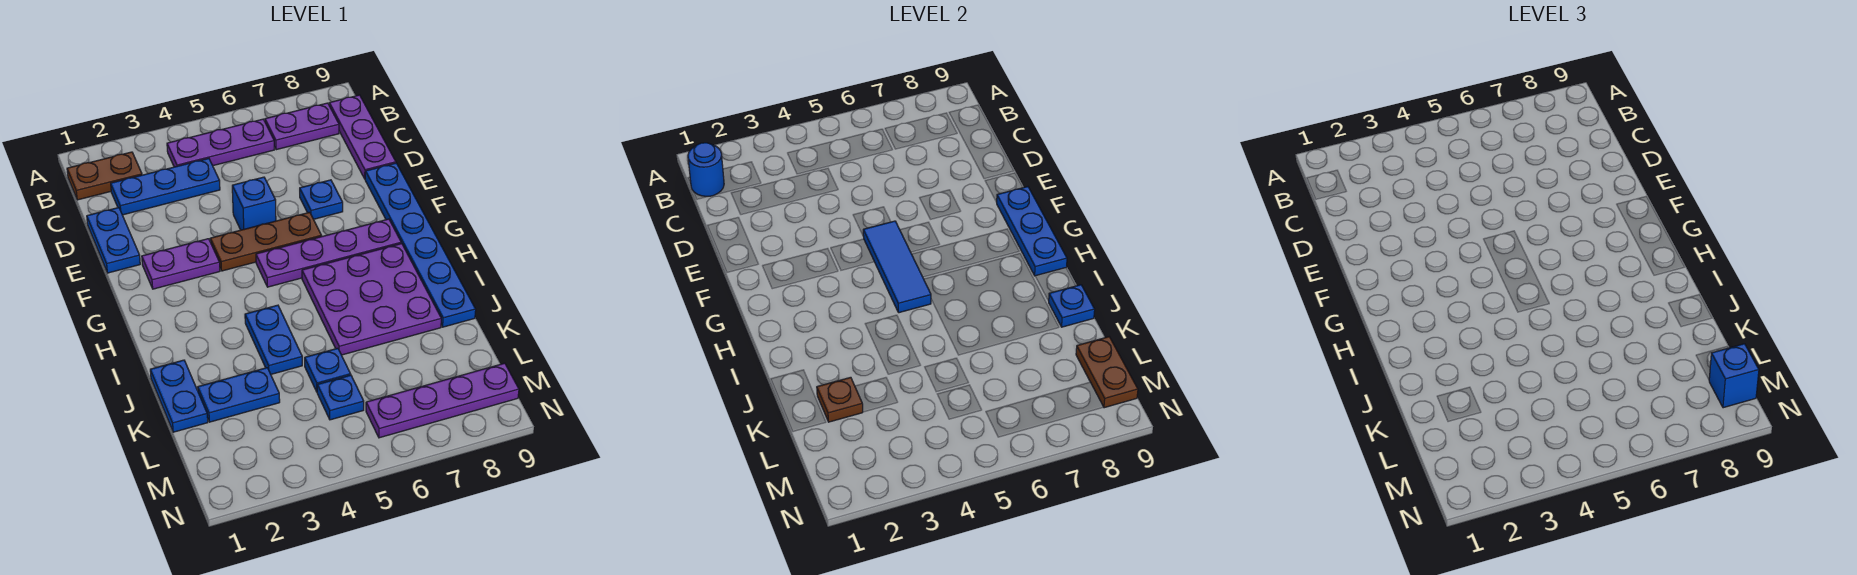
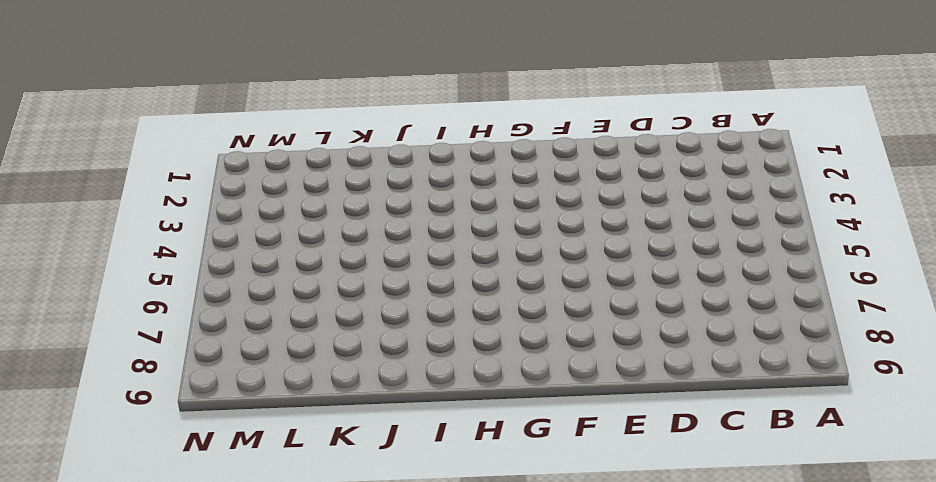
none -> brown plate B1:B2 level 1
none -> purple plate B4:B6 level 1
none -> purple plate B7:B8 level 1

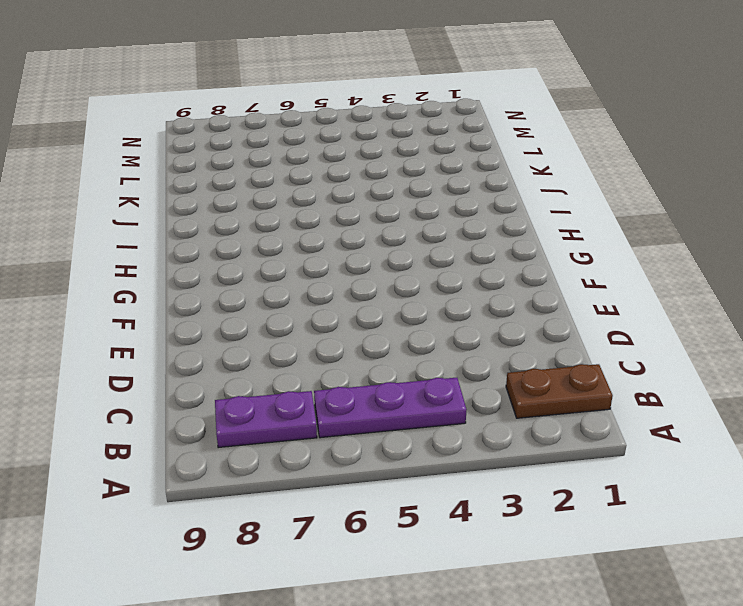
none -> purple plate B9:D9 level 1
none -> blue plate C2:C4 level 1
none -> blue plate D1:E1 level 1

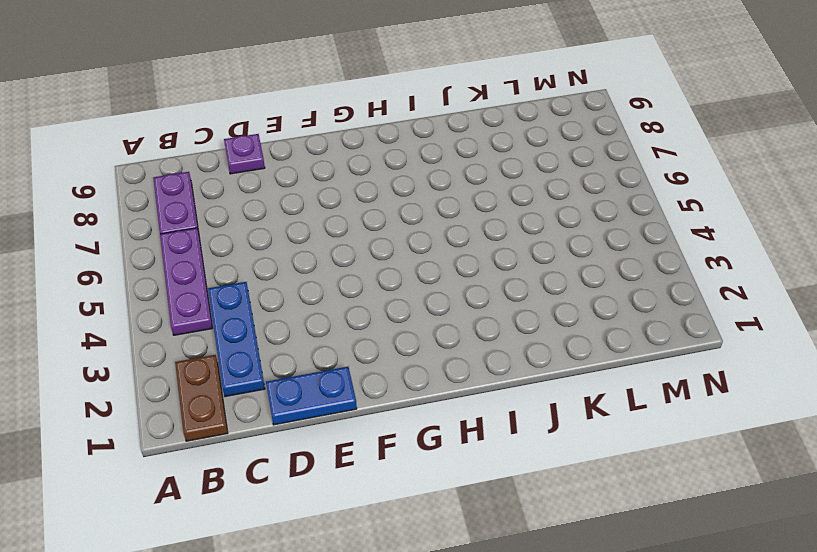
purple plate D9 level 1 -> purple plate B9:D9 level 1
none -> blue brick E5 level 1
none -> blue plate E7 level 1
none -> blue plate E9:J9 level 1

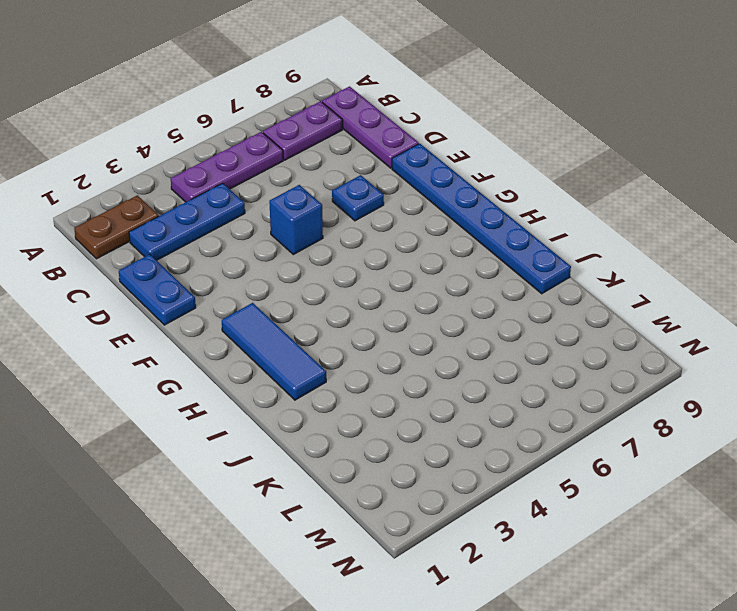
blue tile G2:I2 level 1 -> blue tile F5:H5 level 2
none -> purple plate F2:F3 level 1
none -> brown plate F4:F6 level 1
none -> purple plate G5:G8 level 1

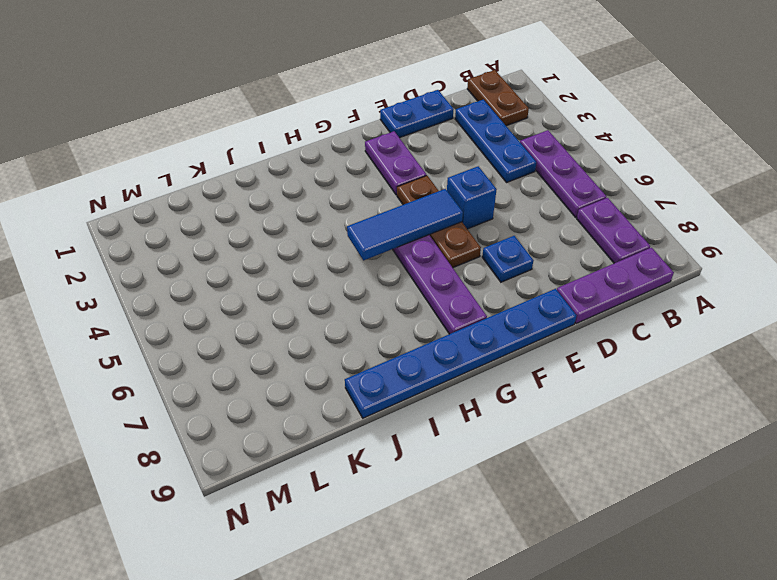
none -> purple plate H6:J8 level 1
none -> blue plate I4:J4 level 1
none -> blue plate J1:K1 level 1

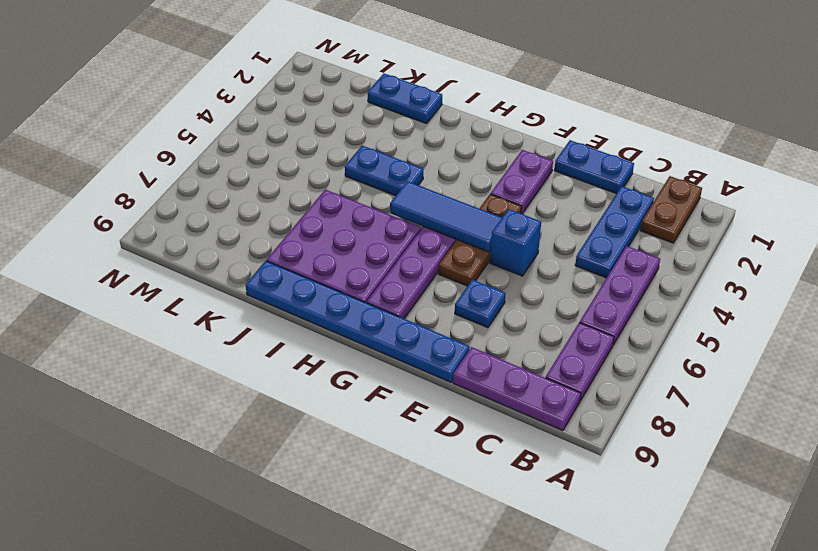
none -> blue plate K2:K3 level 1
none -> blue plate K5 level 1
none -> blue plate L5 level 1

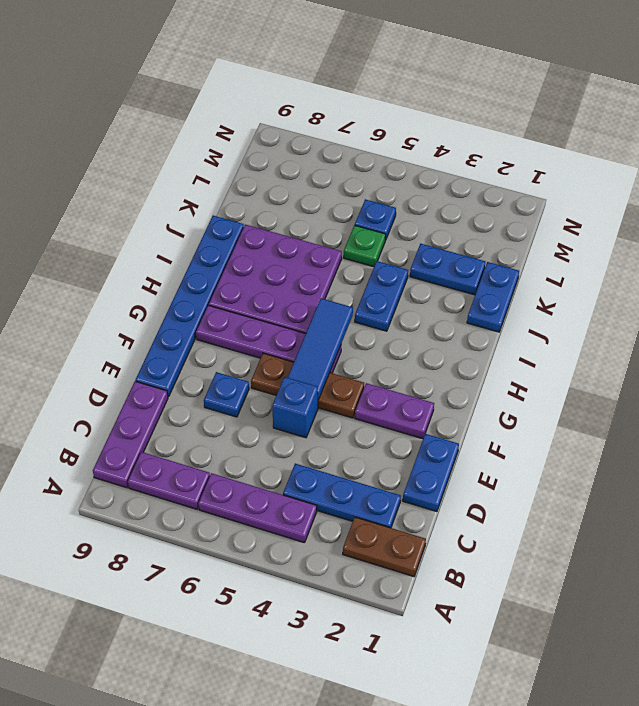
green plate K5 level 1 -> blue plate K5 level 1
none -> purple plate M6:M9 level 1
none -> blue round brick B1 level 2
none -> blue plate F9:H9 level 2

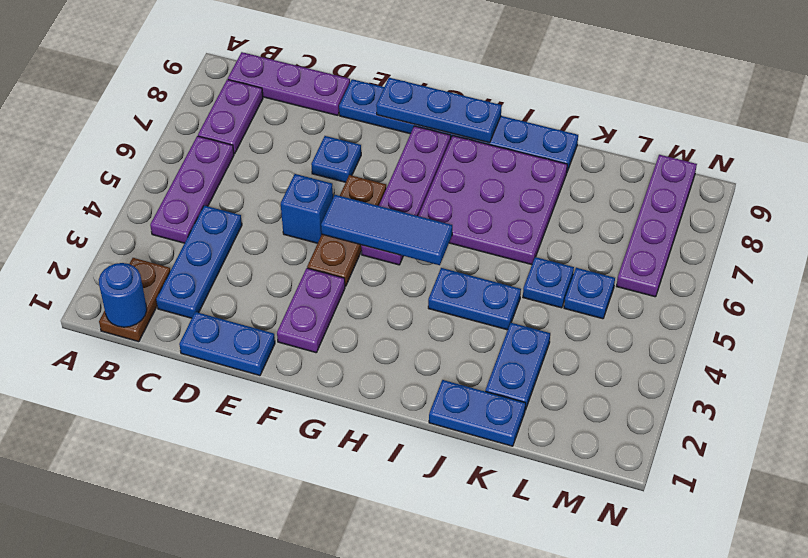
none -> blue plate J9 level 2
none -> brown plate K2 level 2
none -> brown plate L9:M9 level 2

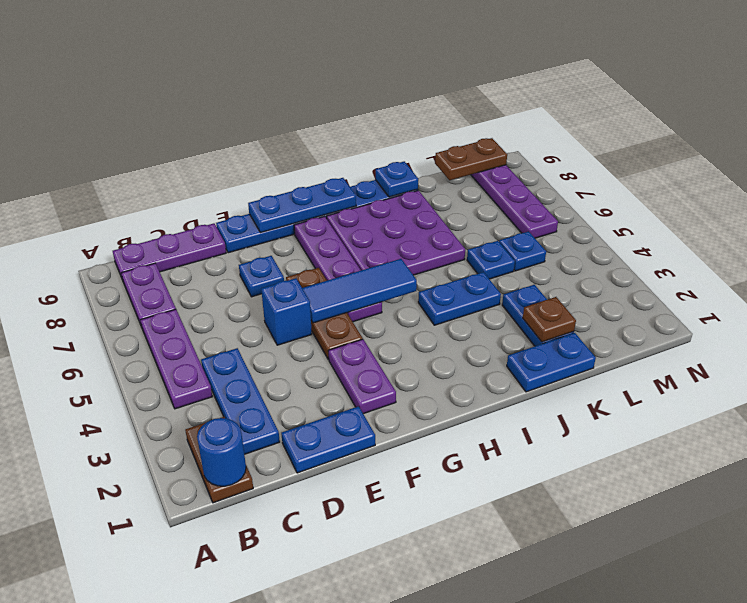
none -> blue brick M9 level 3

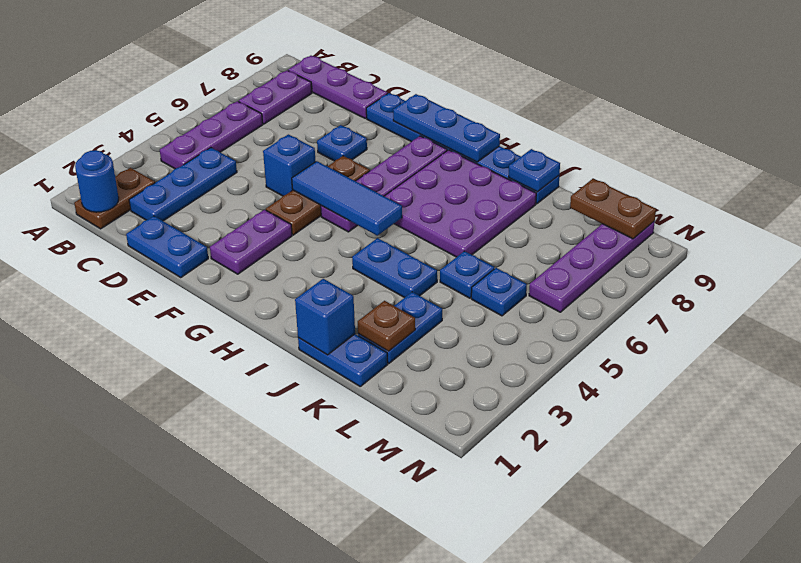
blue brick J1 level 2 -> blue brick M9 level 3

